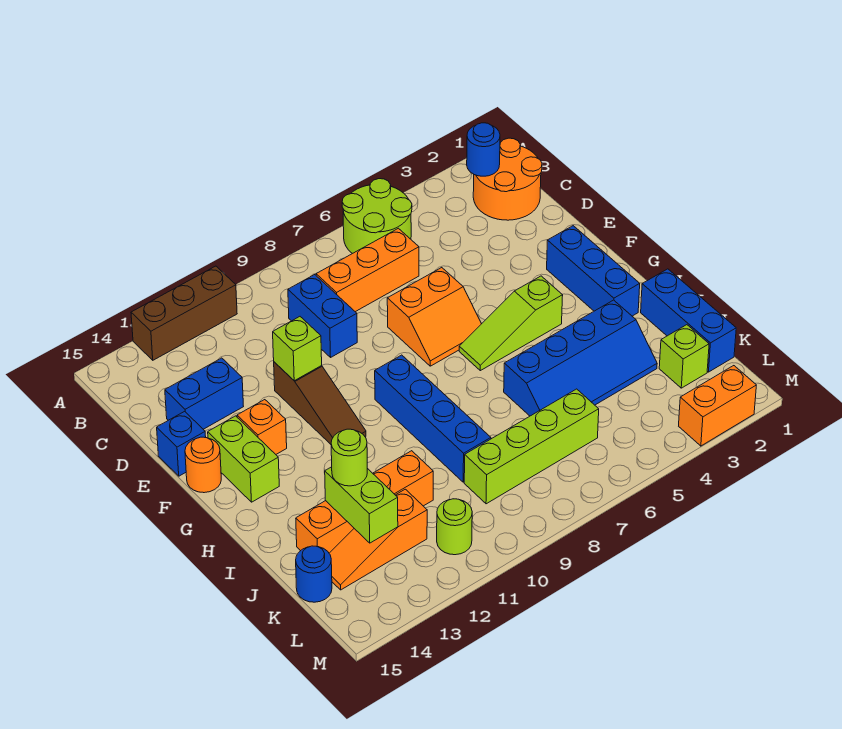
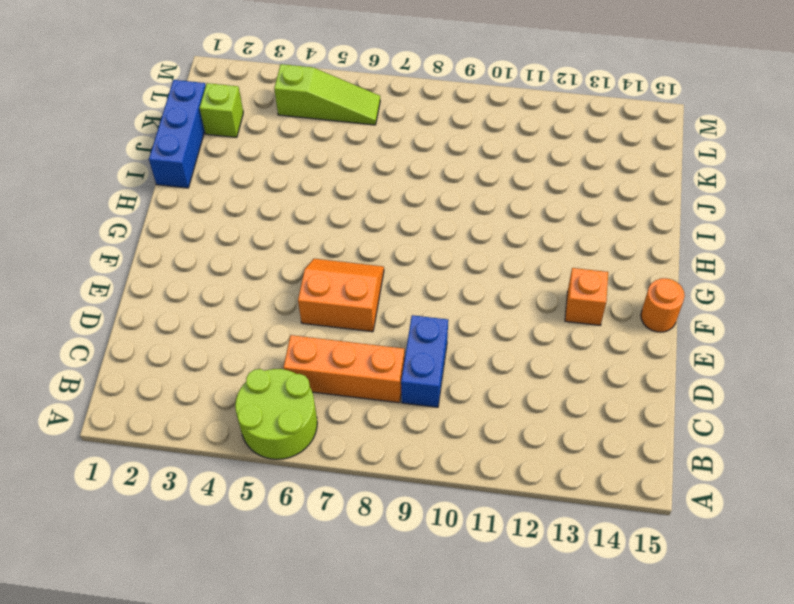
lime slope L4:L6 level 1 top 4 -> lime slope G4:G6 level 1 top 4
none -> brown brick A11:A13 level 1
none -> orange round brick B1:C2 level 1
none -> blue brick D13:D14 level 1

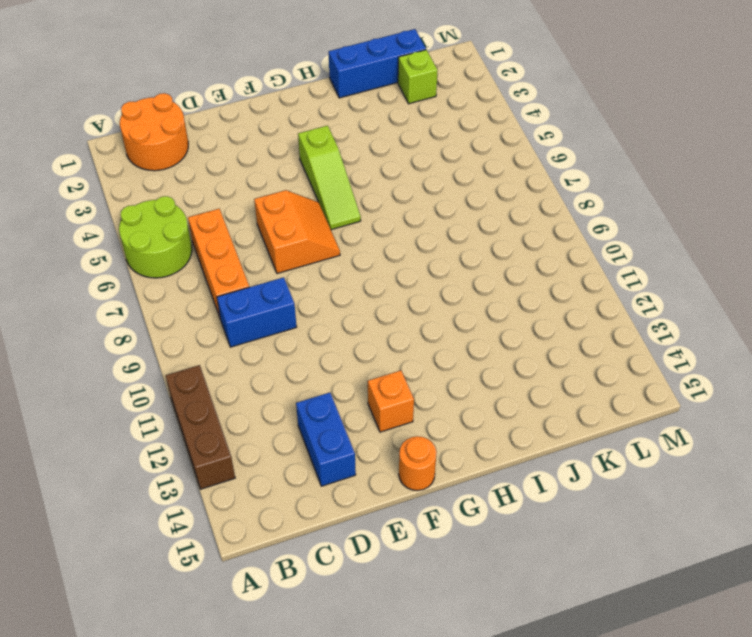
none -> brown slope E11:G11 level 1 top E
none -> blue brick E15 level 1
none -> blue brick F2:H2 level 1

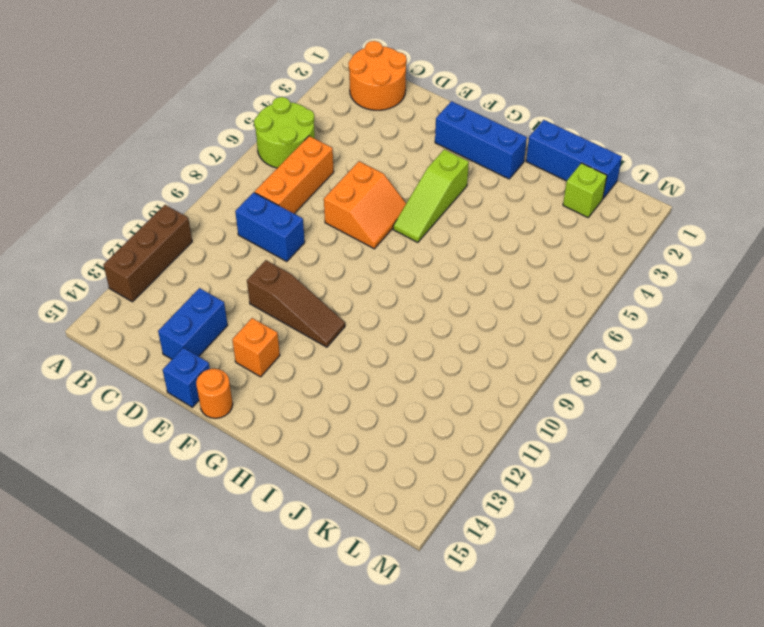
none -> lime brick F14:G14 level 1
none -> blue brick G9:J9 level 1
none -> blue slope I3:J6 level 1 top I

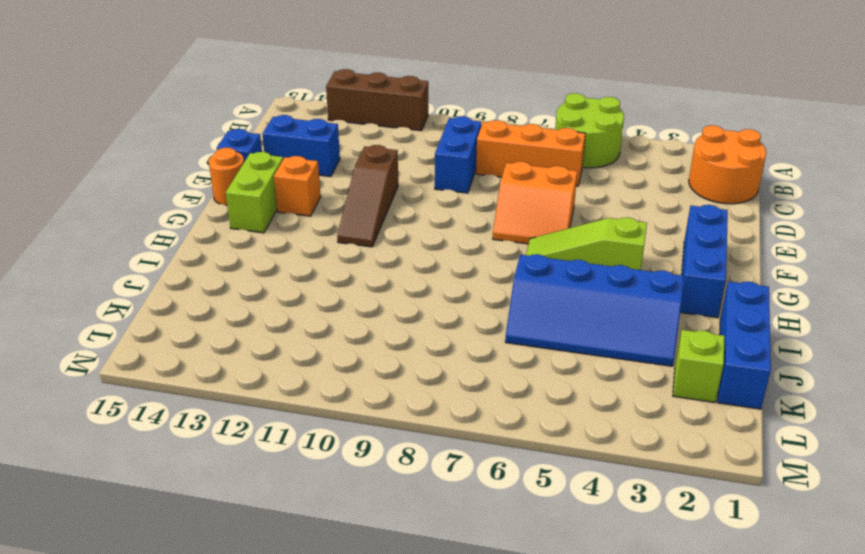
none -> blue brick G9:J9 level 1
none -> orange brick J11:J14 level 1
none -> lime brick K6:K9 level 1

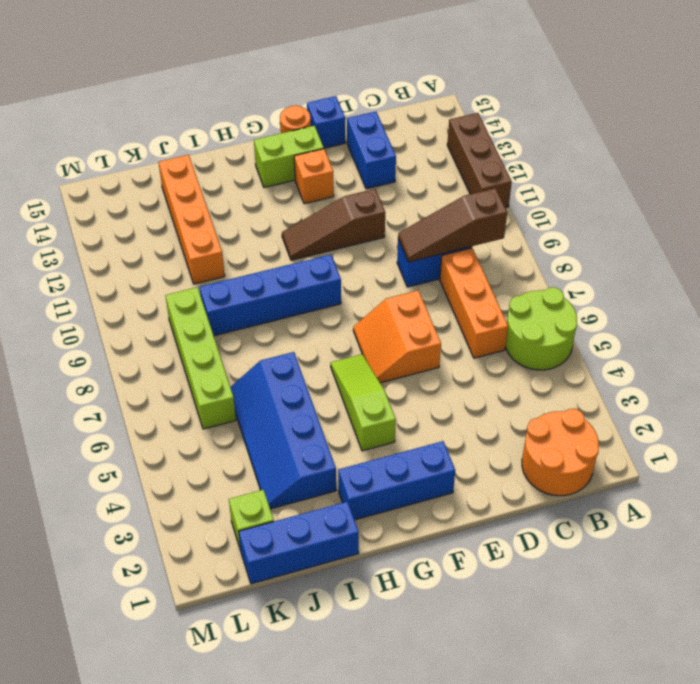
brown slope B9:D9 level 2 top B -> none
none -> orange slope K12:K14 level 1 top 12
none -> blue round brick K15 level 1
none -> lime round brick L11 level 1

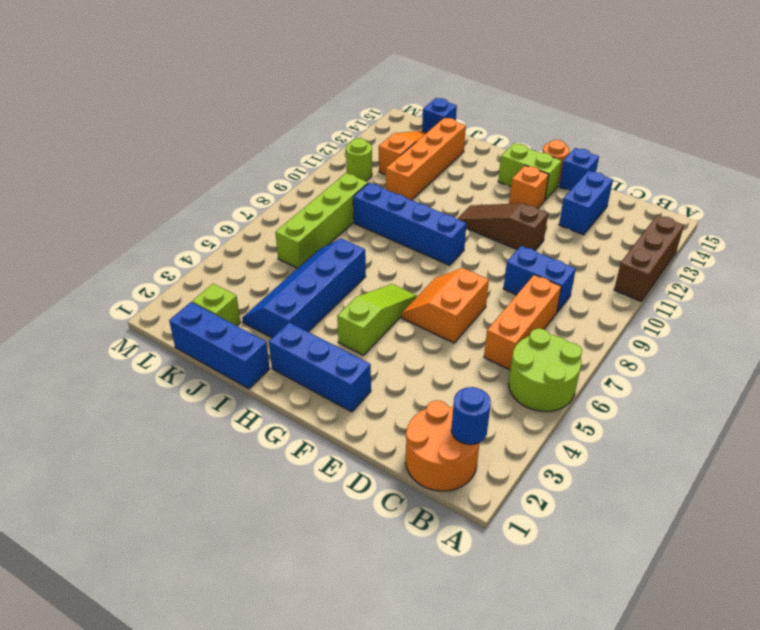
blue brick K15 level 1 -> blue round brick K15 level 1
none -> orange brick M2:M3 level 1
none -> lime brick E11 level 2
none -> lime brick J13:K13 level 2

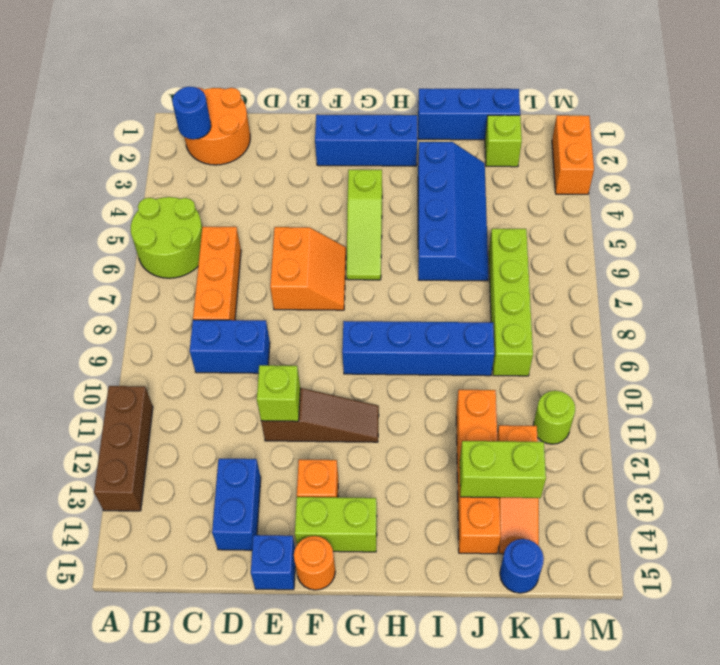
none -> lime round brick J13 level 3

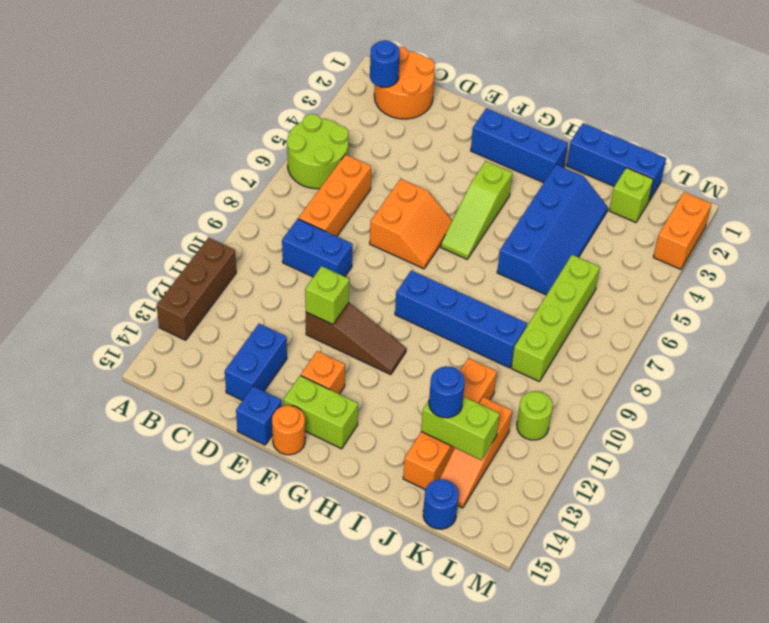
blue round brick J13 level 3 -> lime round brick J13 level 3

